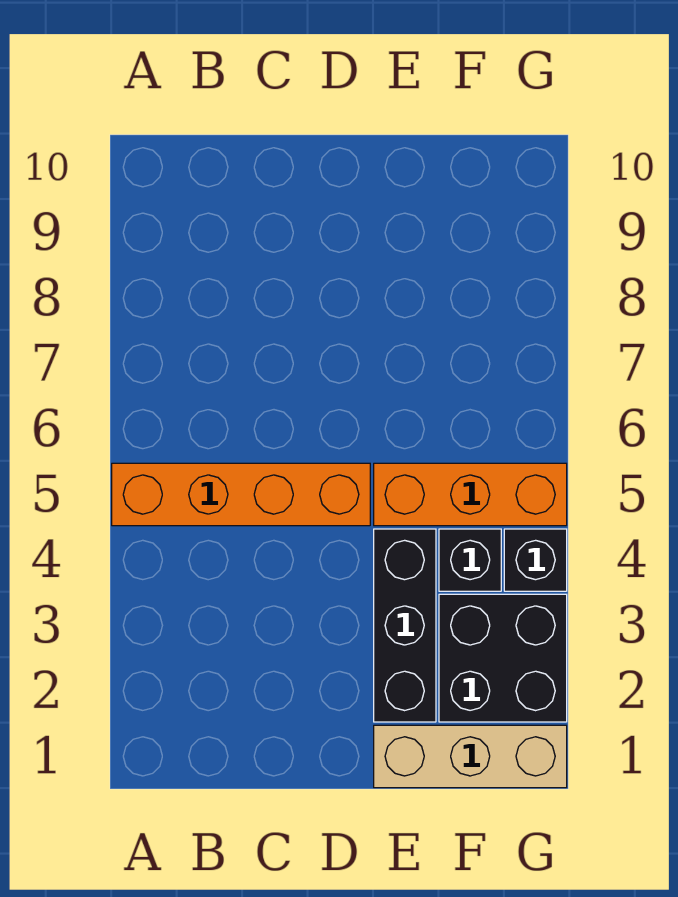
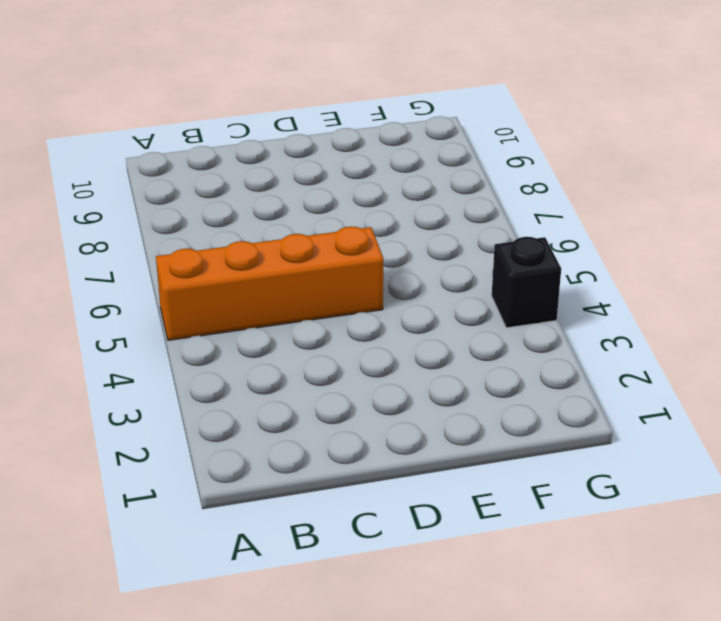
none -> tan brick E1:G1 level 1
none -> black brick E2:E4 level 1

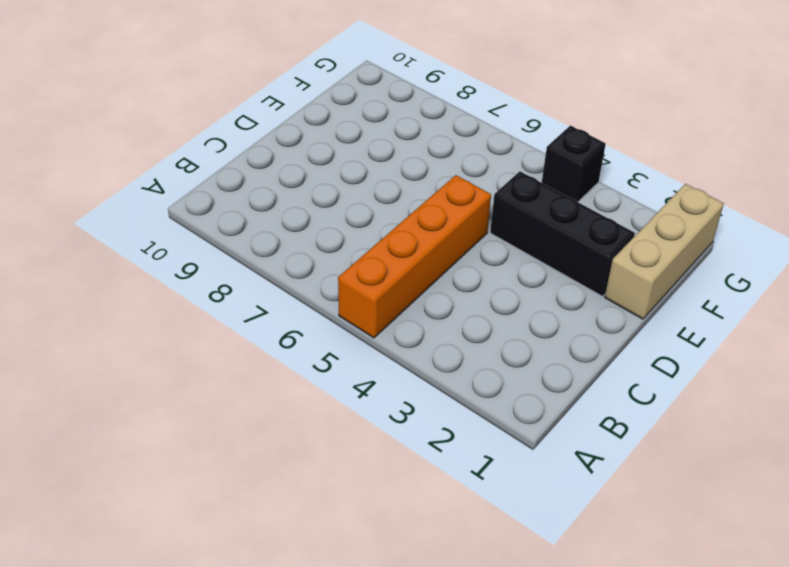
none -> orange brick E5:G5 level 1
none -> black brick F2:G3 level 1

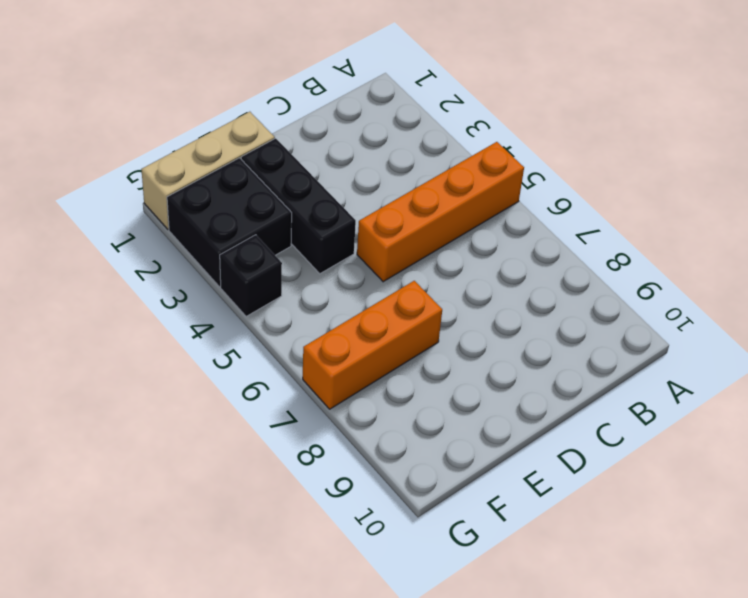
orange brick E7:G7 level 1 -> orange brick E5:G5 level 1
none -> black brick F4 level 1

